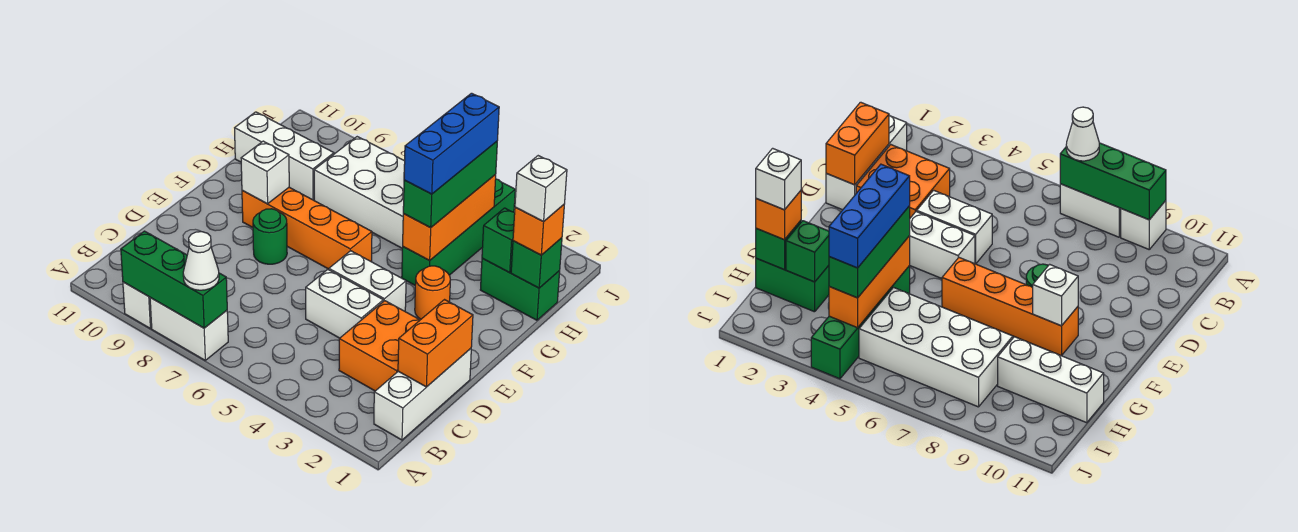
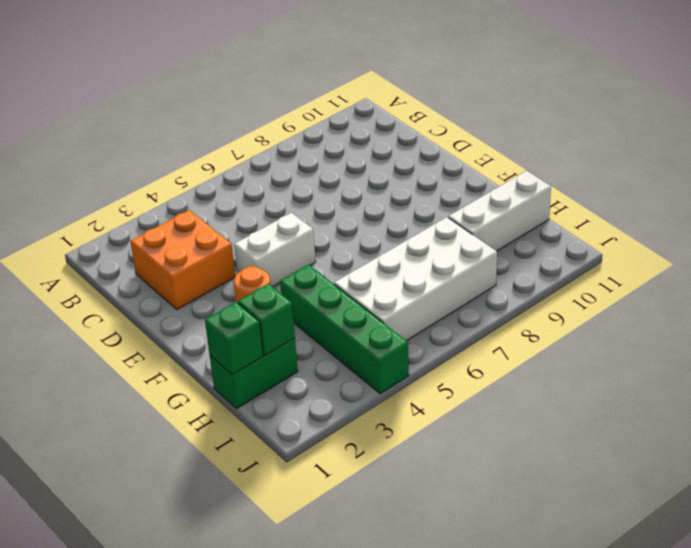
none -> white brick A7:A8 level 1
none -> white brick A9 level 1
none -> white brick B1:D1 level 1

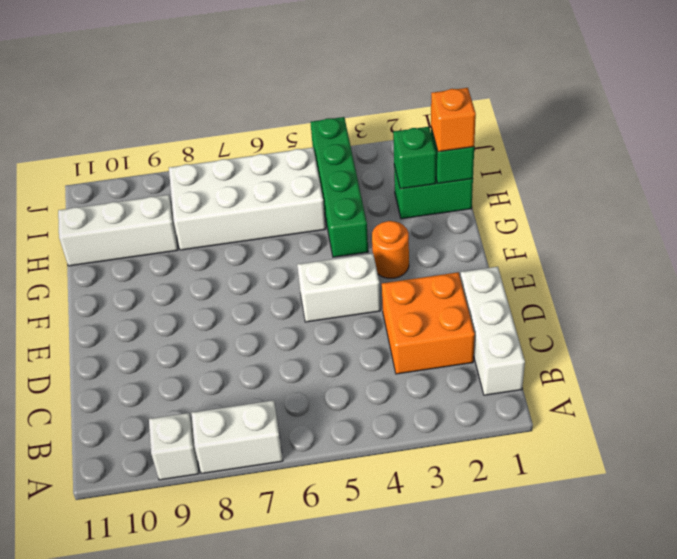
none -> white brick D4:D5 level 1
none -> green round brick E8 level 1
none -> orange brick F6:F9 level 1

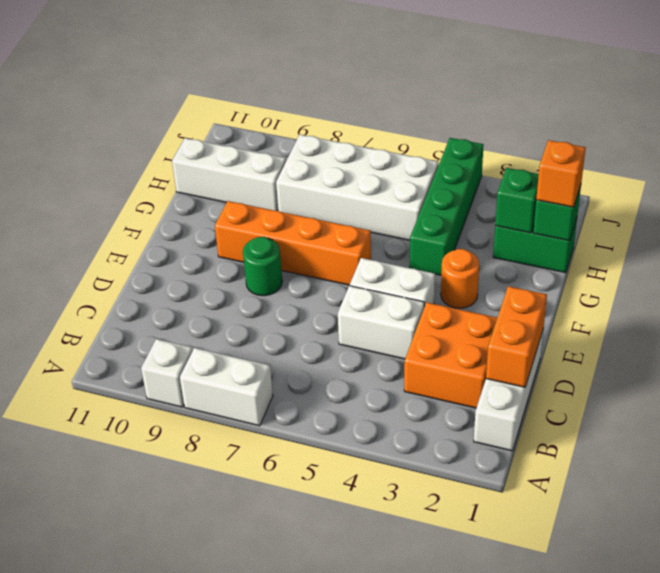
none -> green brick A7:A9 level 2
none -> white brick F9 level 2
none -> orange brick G4:I4 level 2

